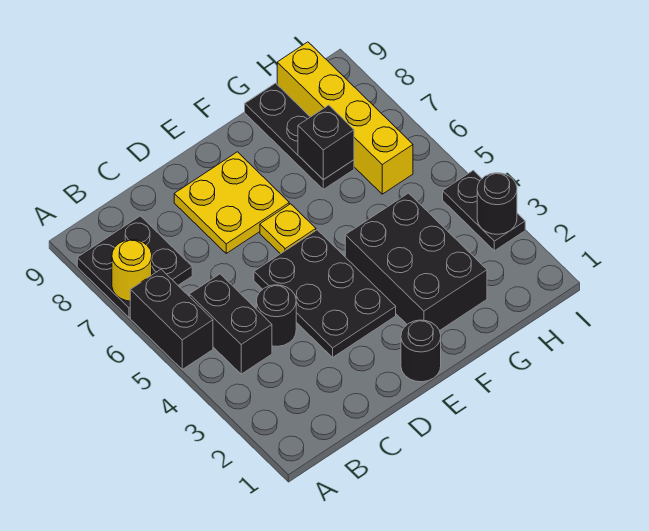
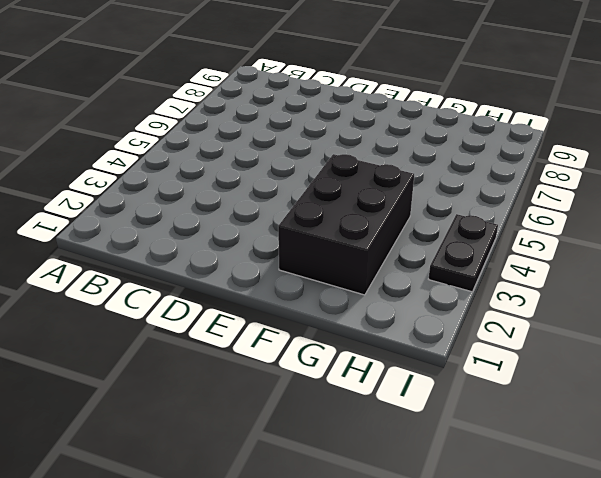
none -> black brick A5:A6 level 1
none -> black plate A7:B8 level 1
none -> black brick B4:B5 level 1

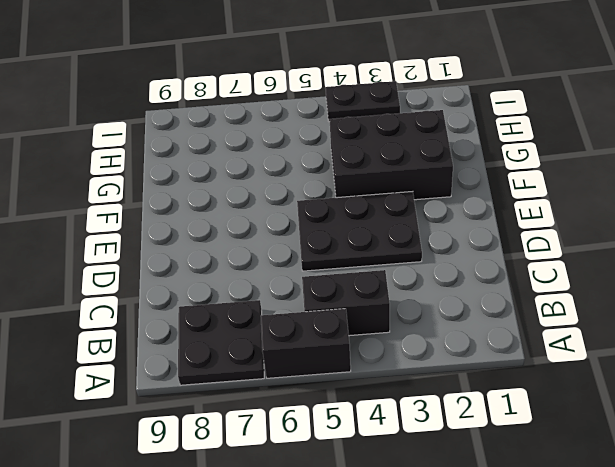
none -> black round brick C4 level 1
none -> yellow plate D7:E8 level 1
none -> black round brick E1 level 1

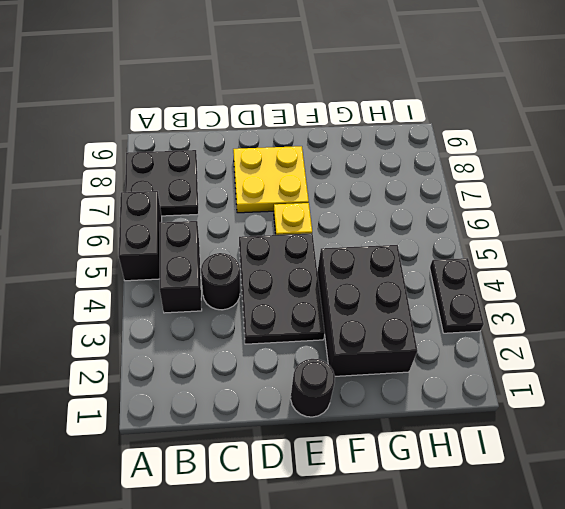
none -> black plate G7:G9 level 1
none -> yellow brick H6:H9 level 1
none -> yellow round brick A7 level 2

